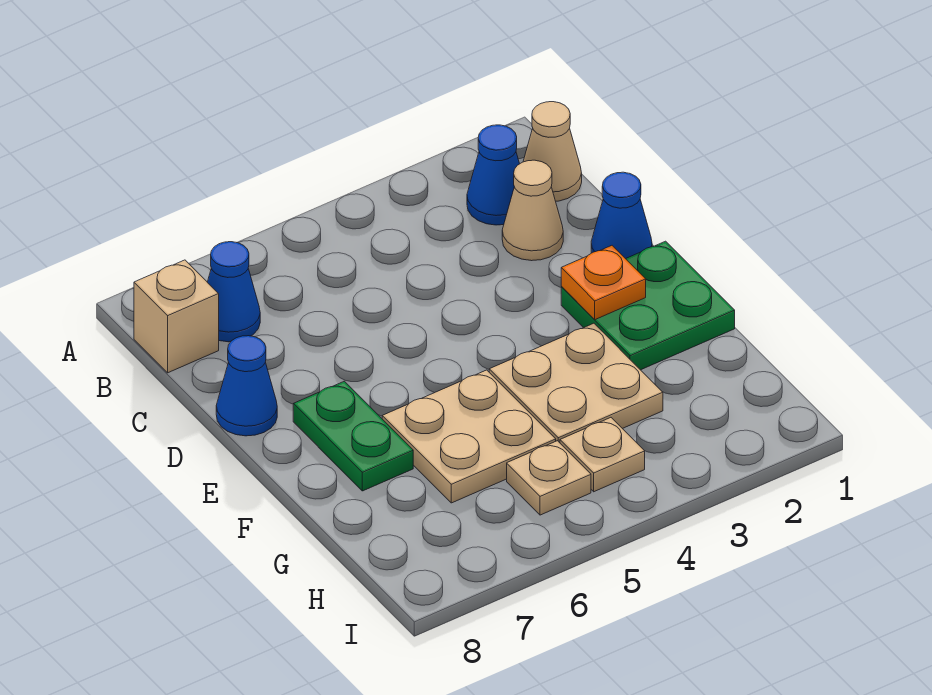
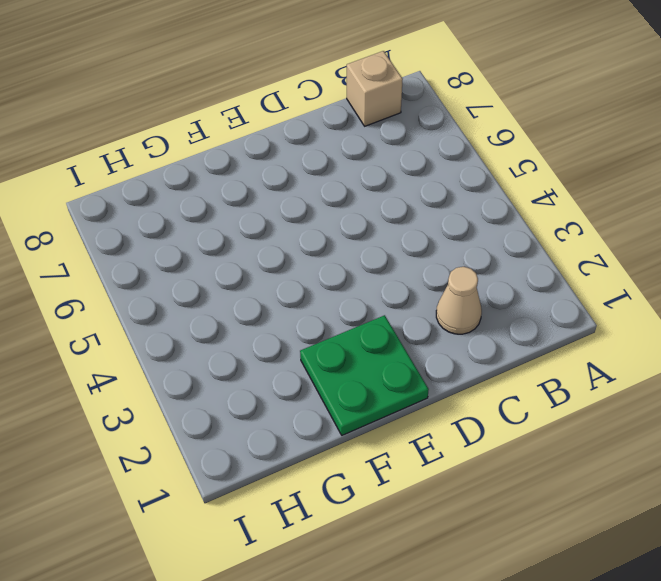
none -> tan cone B1 level 1
none -> blue cone B2 level 1
none -> blue cone B7 level 1

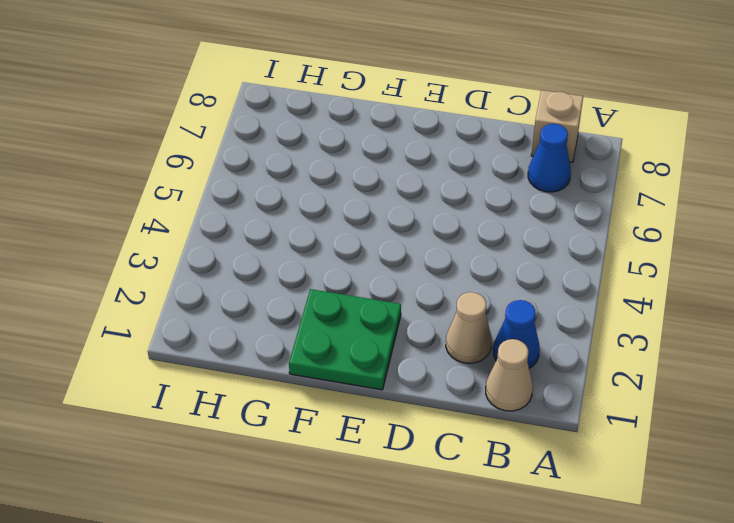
none -> blue cone D1 level 1
none -> blue cone D8 level 1
none -> green plate E7:F7 level 1

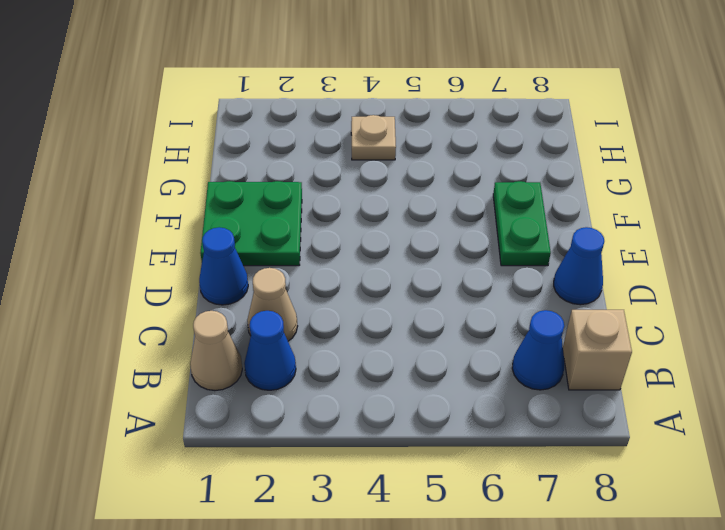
none -> tan plate F3:G4 level 1
none -> tan plate F5:G6 level 1
none -> tan plate H5 level 1

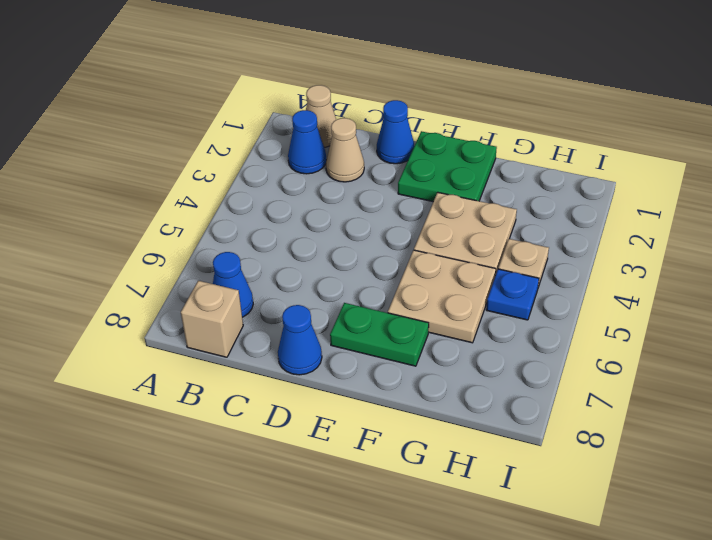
blue plate H5 level 1 -> tan plate H5 level 1
none -> orange plate E2 level 2

